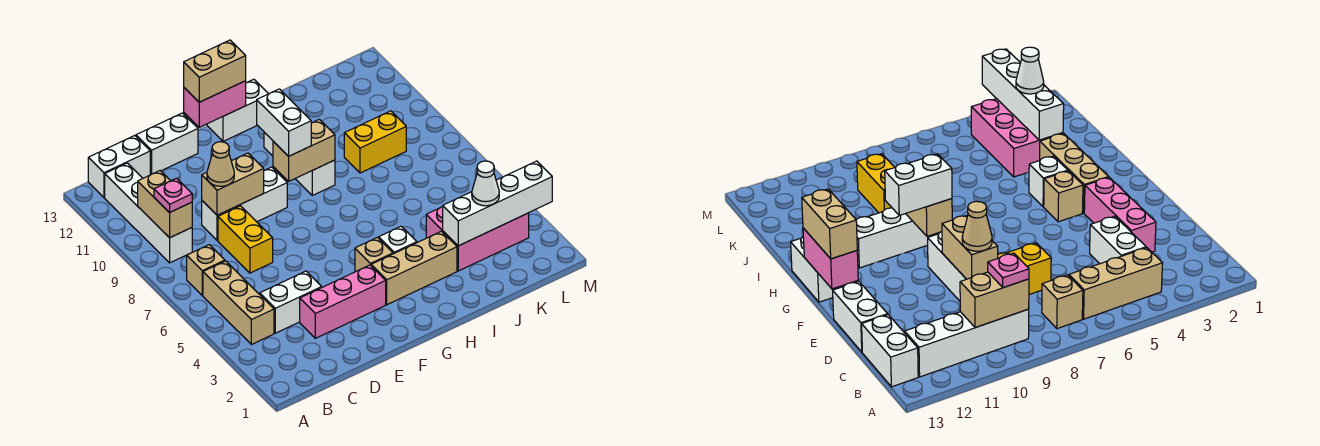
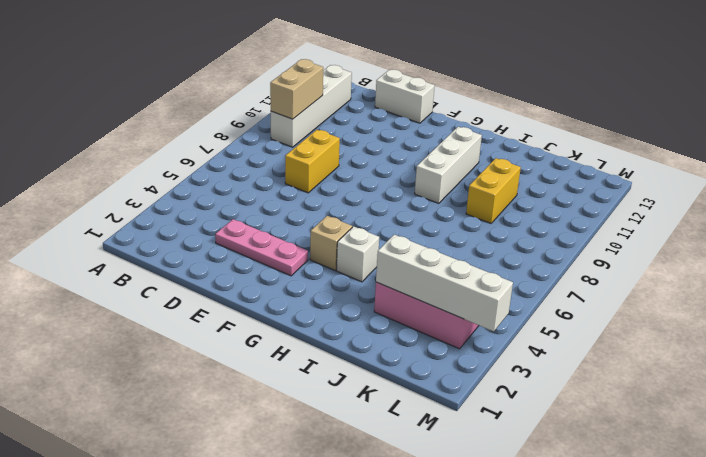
pink plate D3:F3 level 1 -> pink brick D3:F3 level 1
yellow brick J9:J10 level 1 -> yellow brick J9:K9 level 1
none -> tan brick B4:B6 level 1
none -> tan brick B7 level 1
none -> white brick B13:C13 level 1

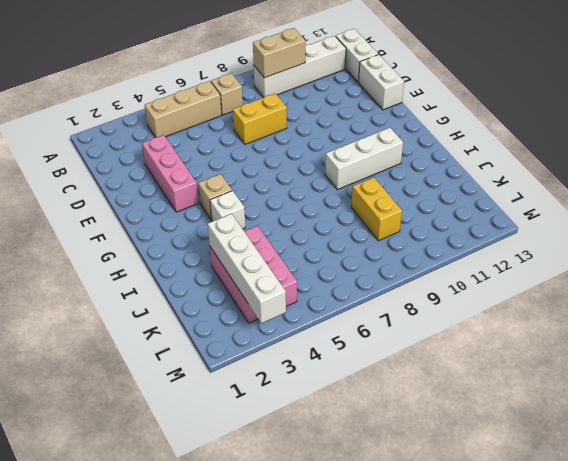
none -> white brick C4:D4 level 1
none -> white brick D9:F9 level 1
none -> tan brick G3:I3 level 1

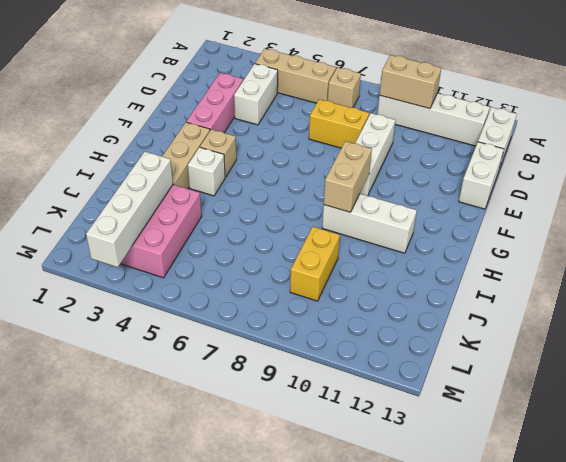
none -> white brick G13:H13 level 1
none -> tan brick D9:E9 level 2
none -> pink brick F13:G13 level 2

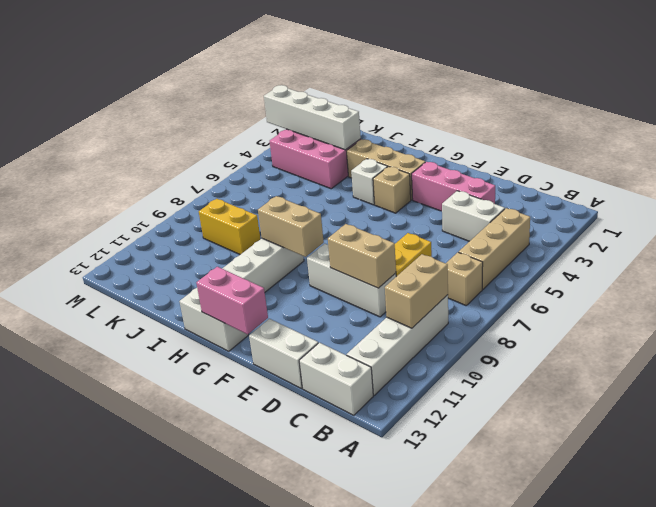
none -> pink plate B9 level 3
none -> tan cone D9 level 3
none -> tan brick F13:G13 level 3

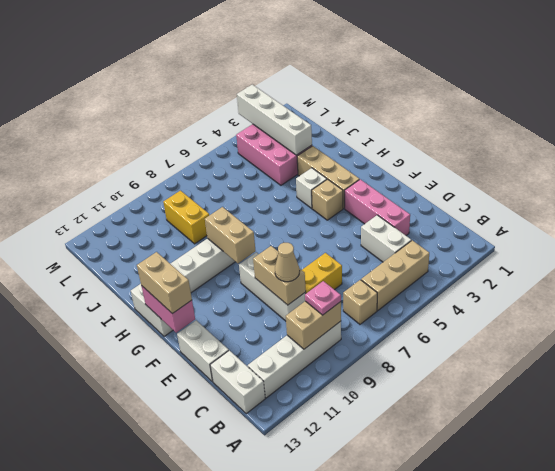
none -> white brick G9:G10 level 3
none -> white cone K3 level 3

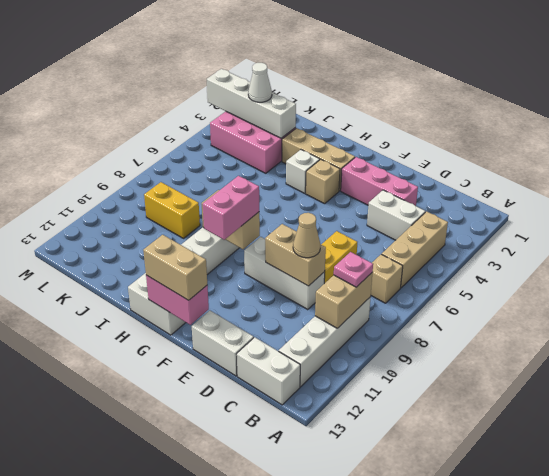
pink brick G9:G10 level 3 -> white brick G9:G10 level 3

